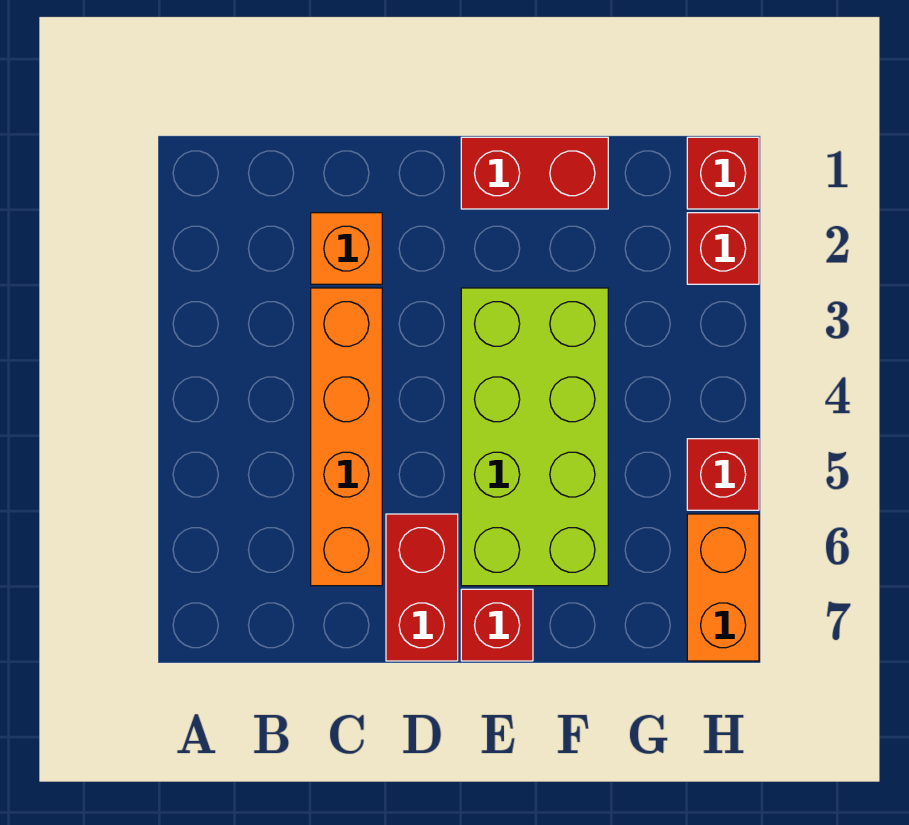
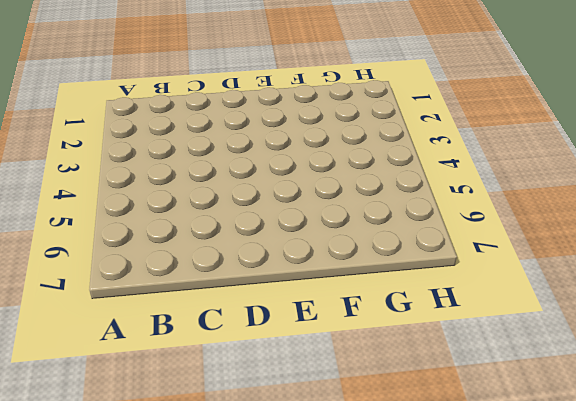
none -> orange brick C2 level 1
none -> orange brick C3:C6 level 1

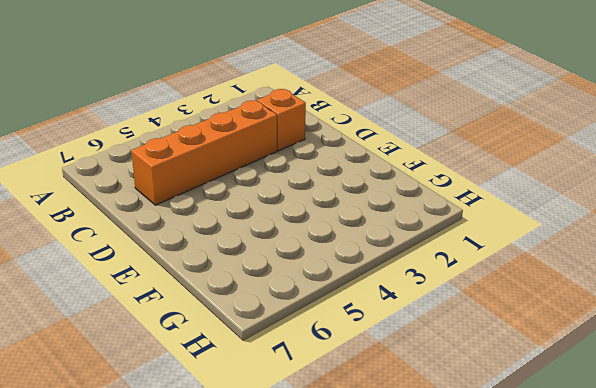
none -> red brick D6:D7 level 1
none -> red brick E1:F1 level 1

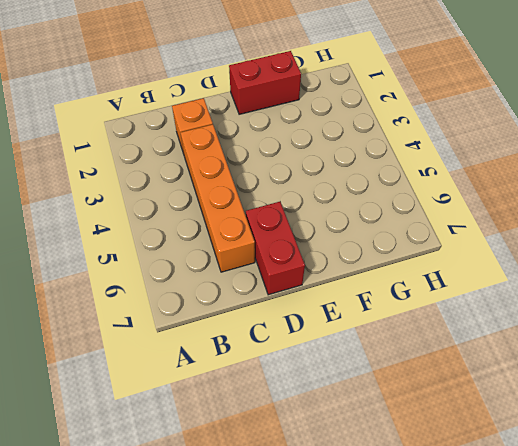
none -> lime brick E3:F6 level 1
none -> red brick E7 level 1

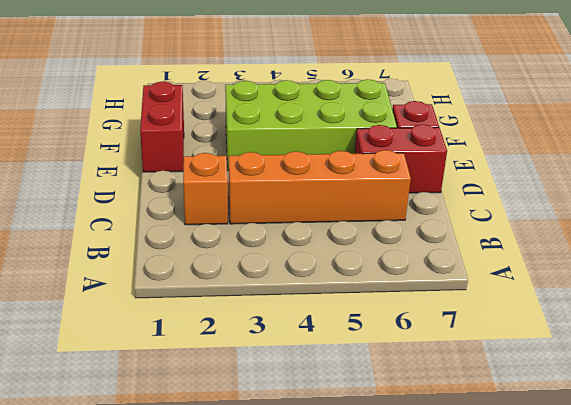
none -> red brick H1 level 1
none -> red brick H2 level 1

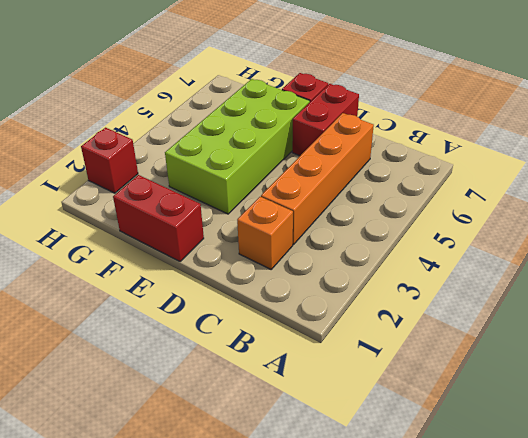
none -> red brick H1 level 1
none -> red brick H5 level 1

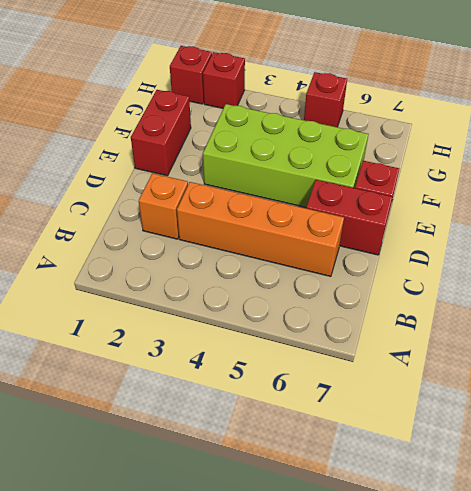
none -> orange brick H6:H7 level 1

